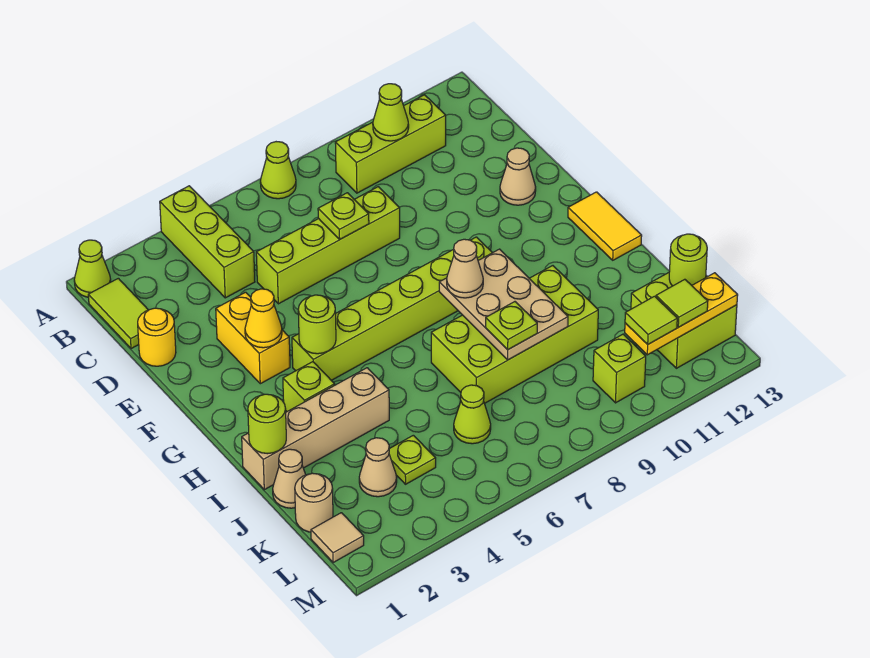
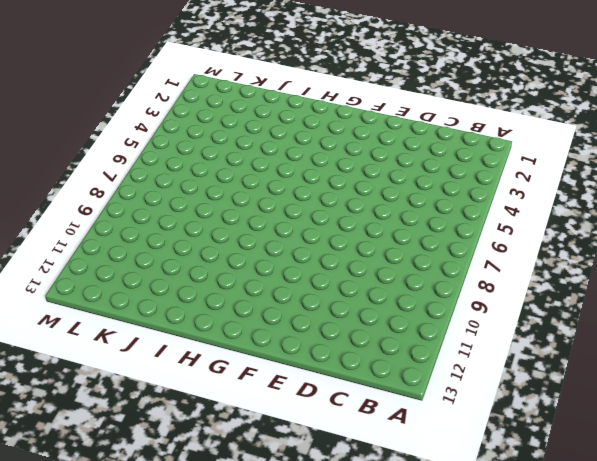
none -> lime cone A1 level 1
none -> lime brick A4:C4 level 1
none -> lime cone A7 level 1
none -> lime tile B1:C1 level 1

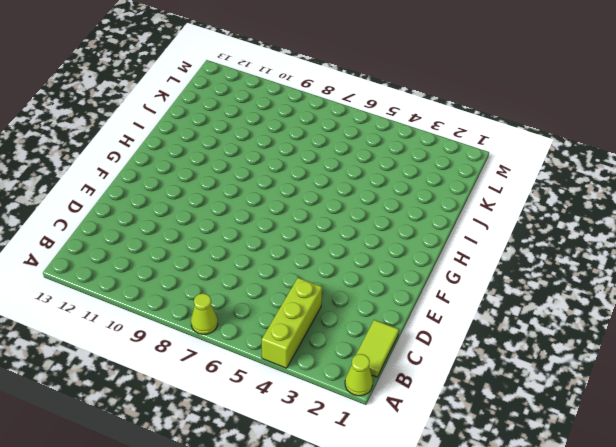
none -> lime brick B9:B11 level 1
none -> yellow round brick D1 level 1
none -> lime brick D5:D8 level 1
none -> yellow brick E3:F3 level 1

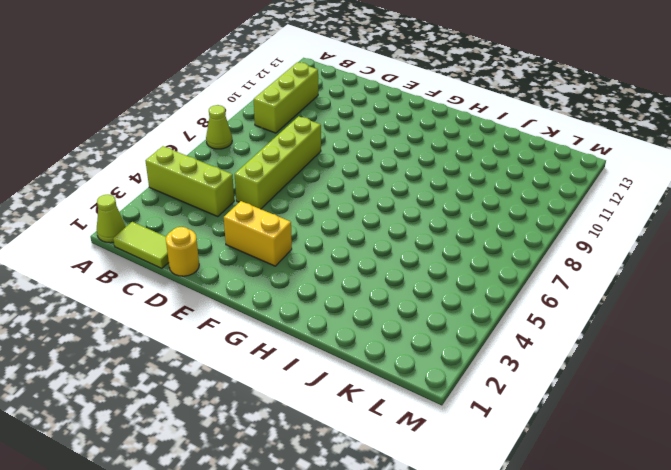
none -> tan cone E12 level 1
none -> lime brick G4:G9 level 1
none -> yellow tile G13:H13 level 1
none -> lime brick H3 level 1

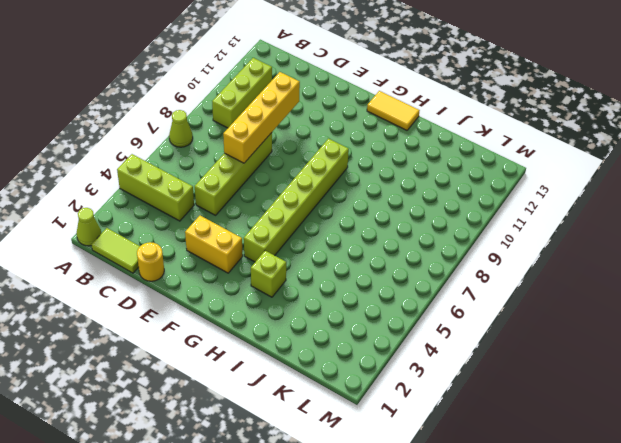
yellow brick D7:D10 level 2 -> lime plate D7 level 2
none -> tan cone E12 level 1
none -> tan brick I1:I4 level 1
none -> lime brick I7:J10 level 1
none -> tan cone J1 level 1

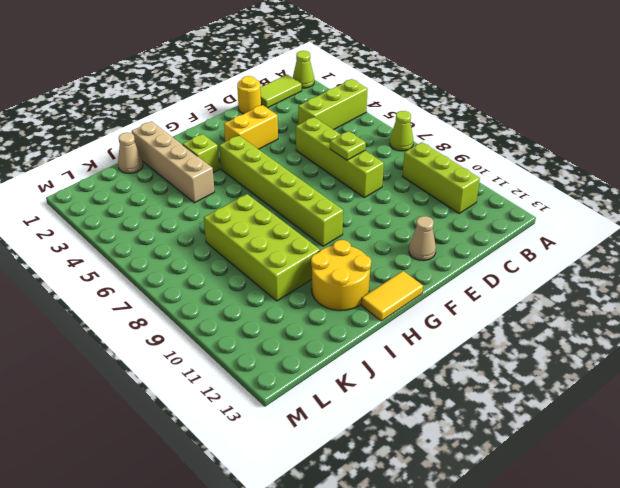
yellow round brick H11:I12 level 1 -> none
none -> tan round brick K1 level 1
none -> tan cone K3 level 1
none -> lime plate K4 level 1
none -> lime cone K6 level 1

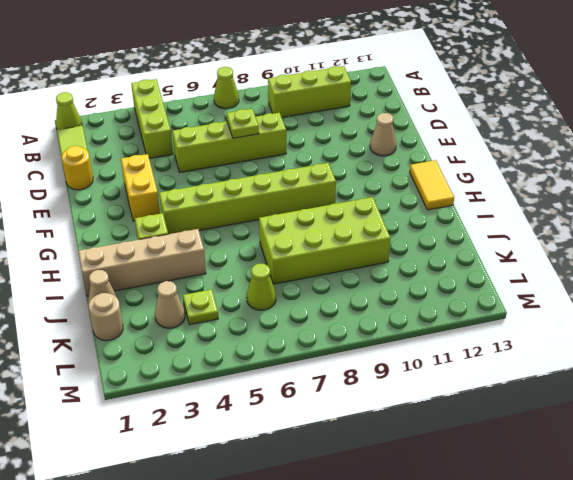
none -> lime brick K12:L13 level 1
none -> tan tile L1 level 1
none -> lime brick L10 level 1
none -> lime cone B10 level 2

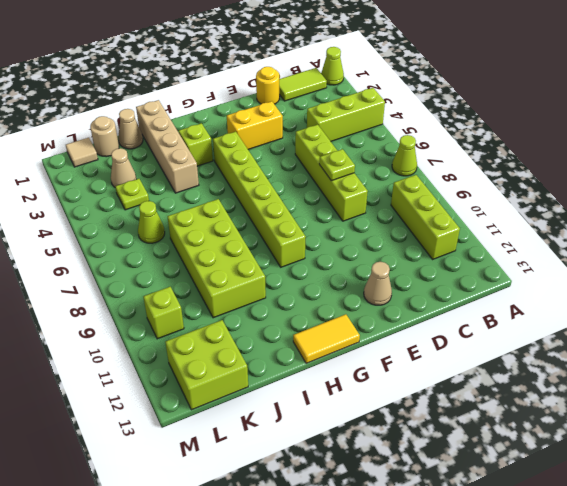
none -> lime cone B10 level 2
none -> yellow cone F3 level 2
none -> lime round brick G4 level 2
none -> tan plate H8:J9 level 2

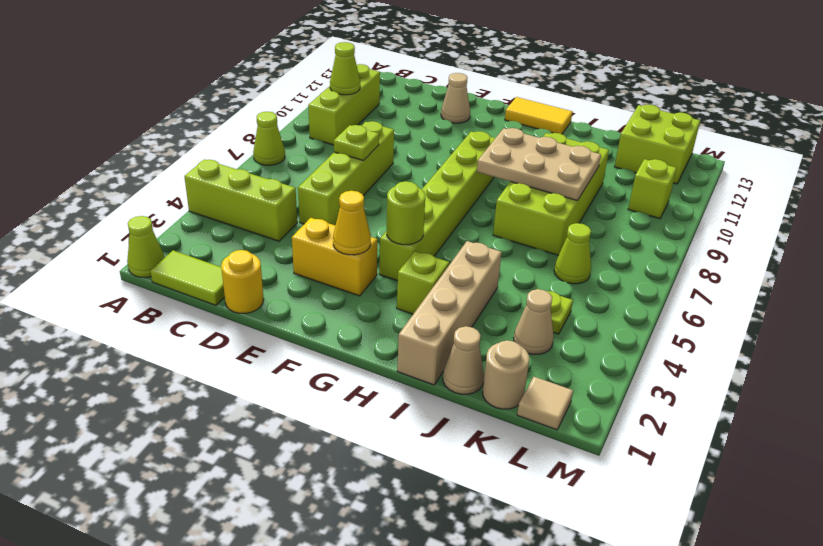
none -> lime round brick I1 level 2
none -> lime round brick K13 level 2
none -> yellow plate L11:L13 level 2
none -> tan cone H8 level 3

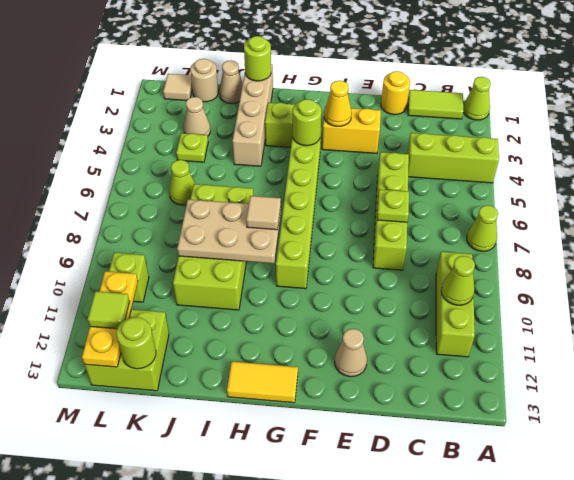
tan tile H8 level 3 -> tan cone H8 level 3
none -> lime plate J8 level 3
none -> lime tile L11 level 3

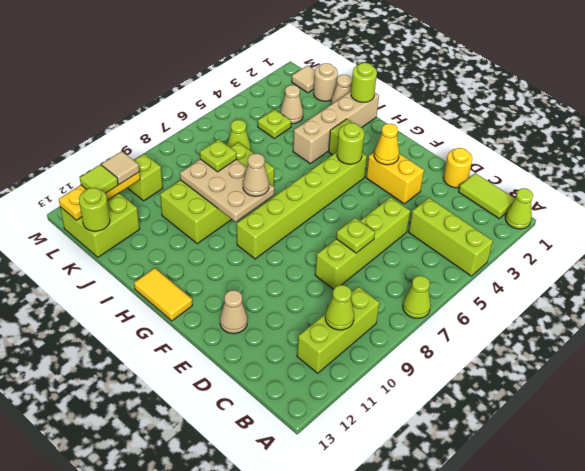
tan tile L11 level 3 -> lime tile L11 level 3

